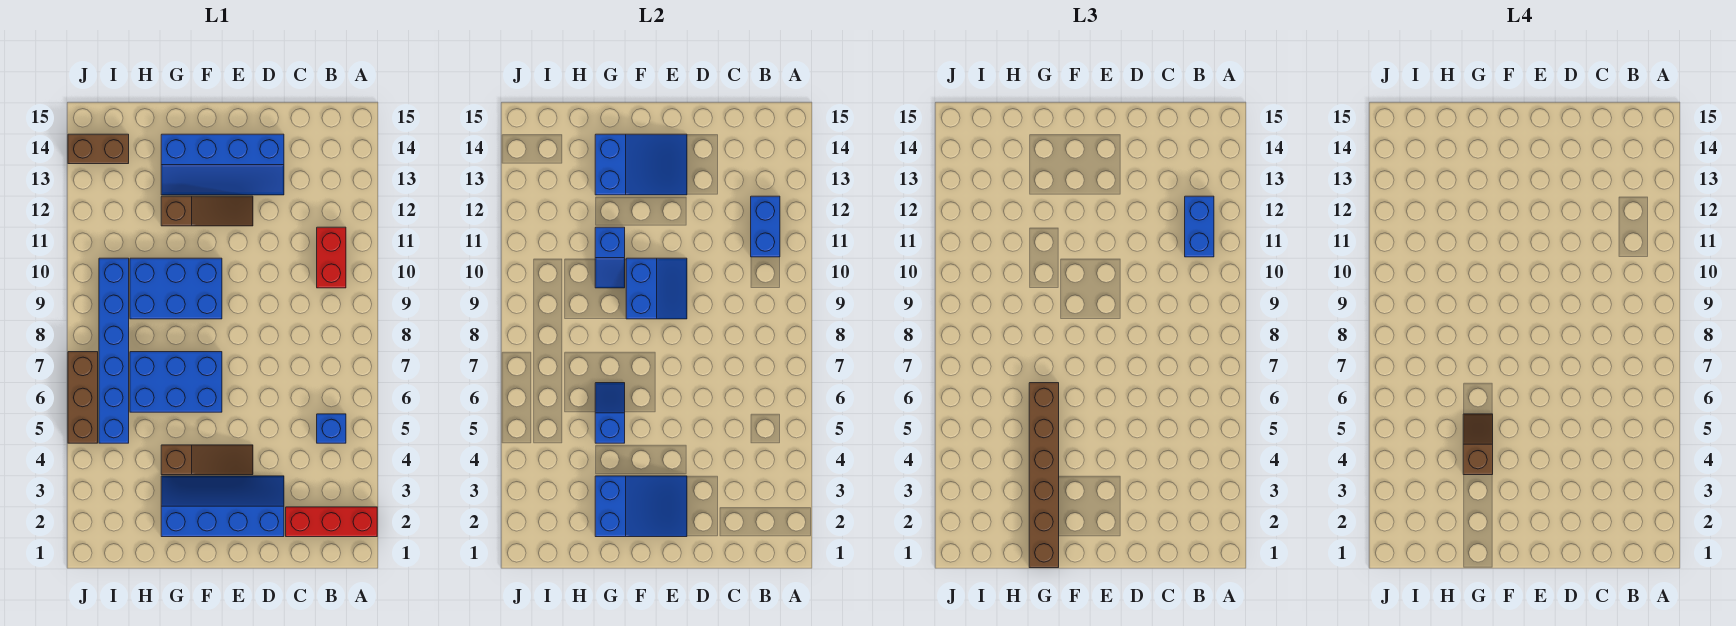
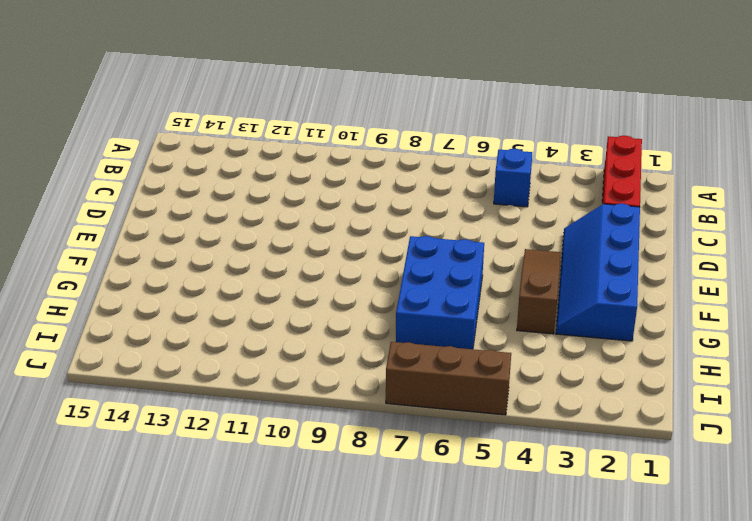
none -> red brick B10:B11 level 1
none -> blue slope D13:G14 level 1 top 14
none -> brown slope E12:G12 level 1 top G

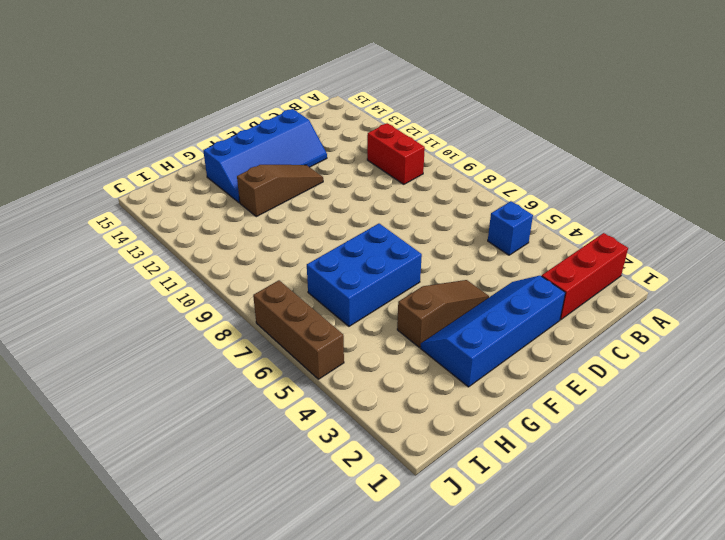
none -> blue brick F9:H10 level 1
none -> blue brick I5:I10 level 1
none -> brown brick I14:J14 level 1

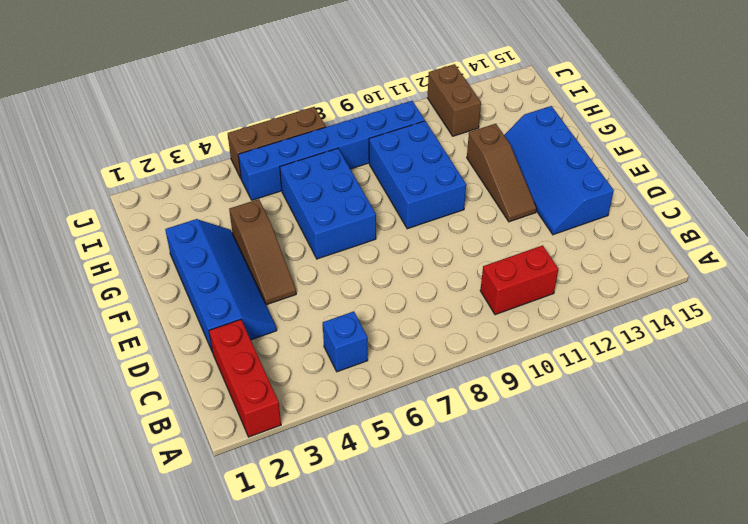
brown brick I12:J12 level 1 -> brown brick I14:J14 level 1
none -> blue brick B11:B12 level 2
none -> blue slope E2:G3 level 2 top G
none -> blue slope E9:F10 level 2 top F

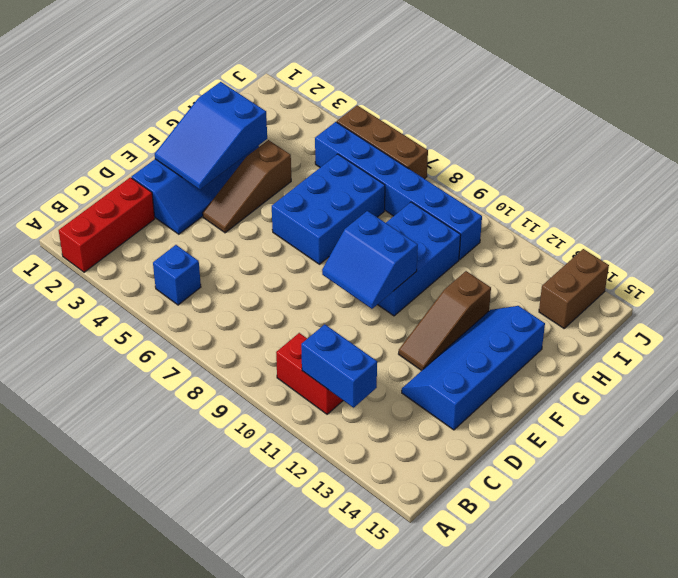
none -> blue slope E13:G14 level 2 top G
none -> blue slope G5:G6 level 2 top 5
none -> blue slope G10:G11 level 2 top 11

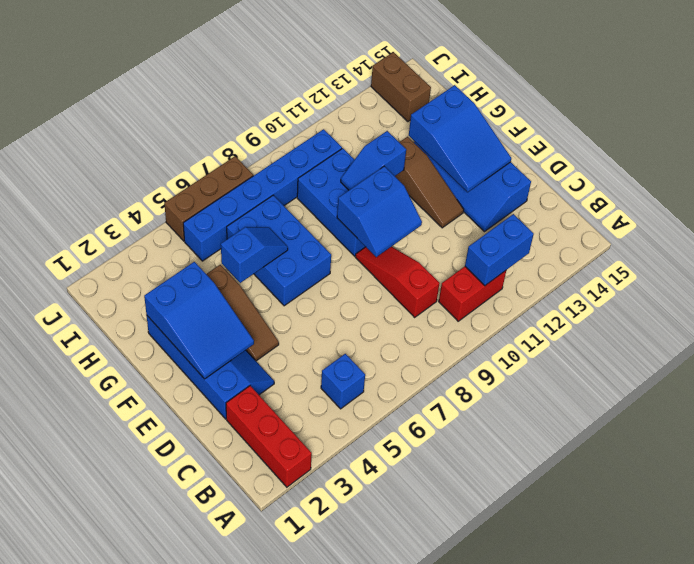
red slope C9:E9 level 1 top C -> none
none -> blue brick B11:B12 level 3
none -> brown brick G1:G6 level 3
none -> brown slope G4:G5 level 4 top 4

